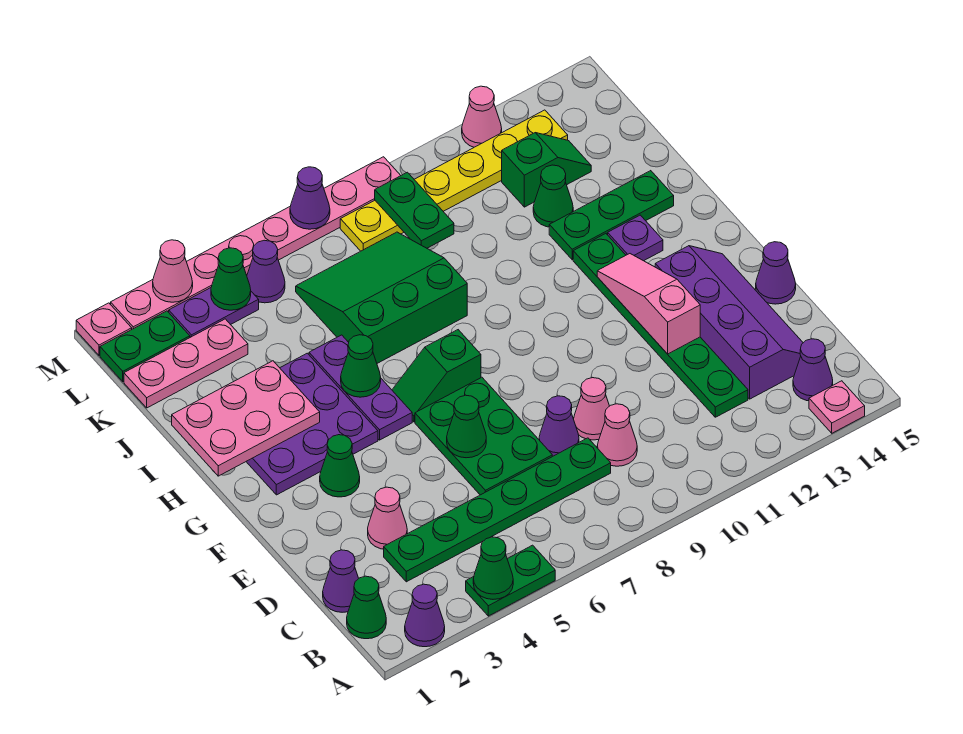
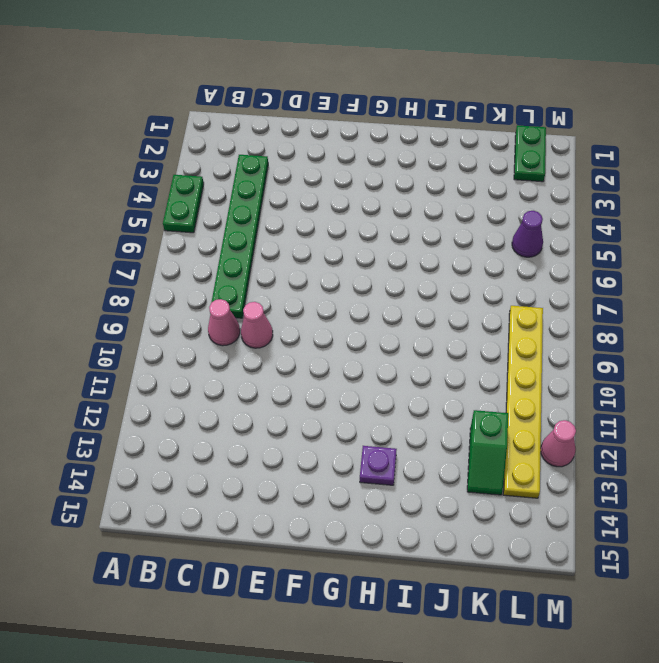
none -> purple cone A2 level 1
none -> pink plate A14 level 1
none -> green cone B1 level 1
none -> purple cone B14 level 1

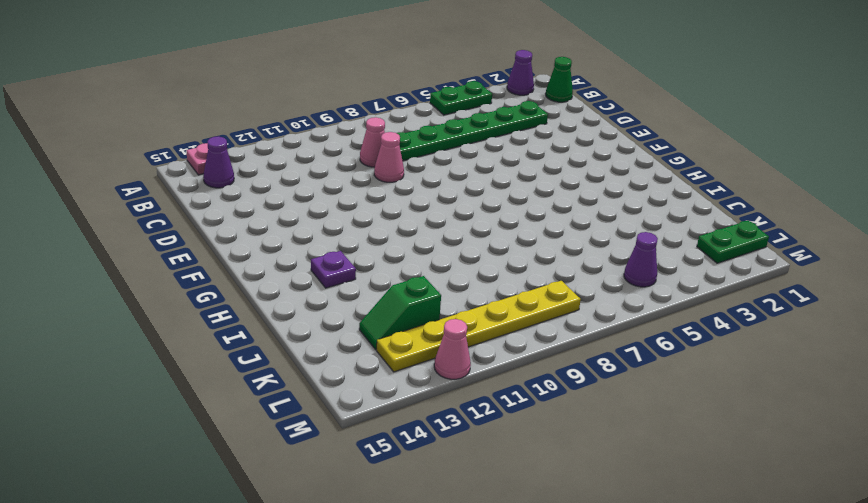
none -> purple cone C1 level 1
none -> green plate C12:H12 level 1
none -> purple slope C13:F14 level 1 top 13
none -> pink cone D3 level 1

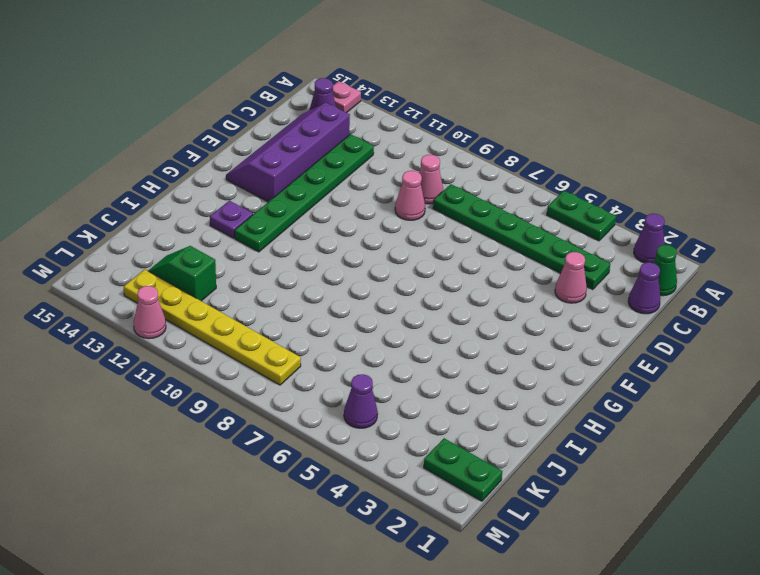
none -> green plate D6:F7 level 1
none -> purple cone D8 level 1
none -> purple cone E15 level 1
none -> green cone F3 level 1

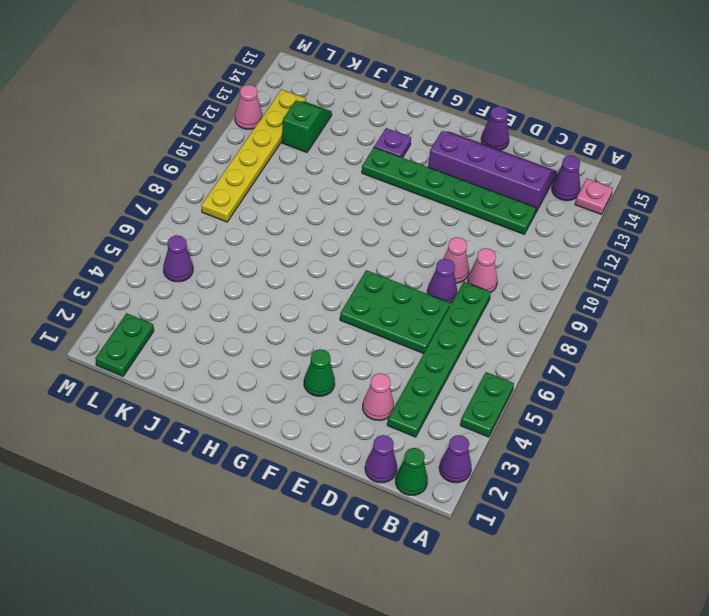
none -> purple plate G2:I4 level 1
none -> purple plate G5:I5 level 1
none -> green slope G6:G7 level 1 top 7
none -> green slope I6:K8 level 1 top I

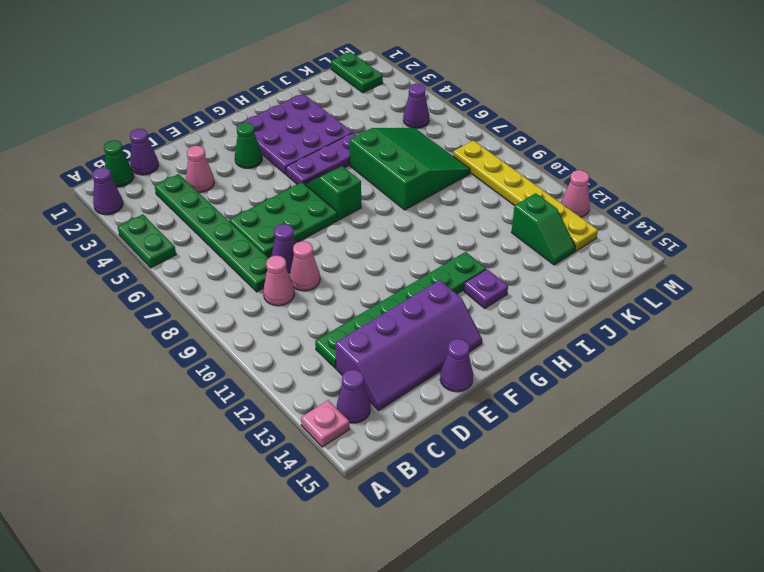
none -> green plate I12:I14 level 1
none -> green cone J12 level 1
none -> pink plate K1:K3 level 1
none -> purple plate L3:L4 level 1

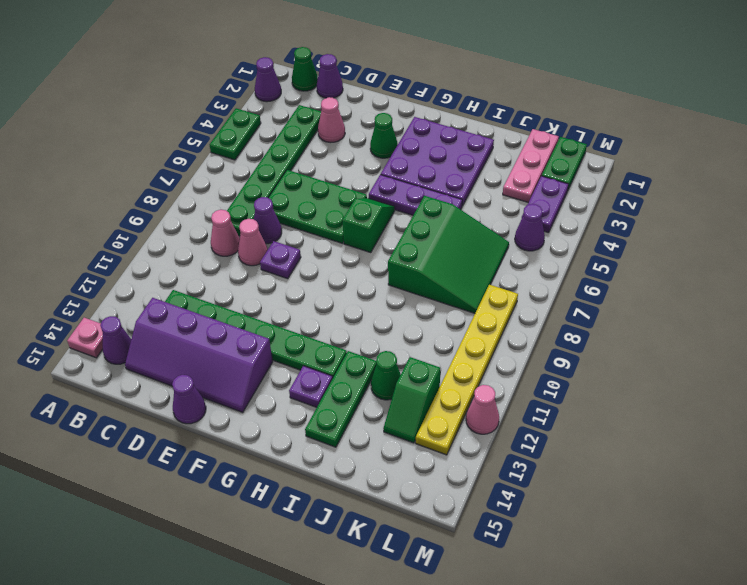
purple plate E9 level 1 -> none
none -> pink plate M1 level 1
none -> pink plate M2:M9 level 1
none -> green cone A4 level 2
none -> green cone E6 level 2

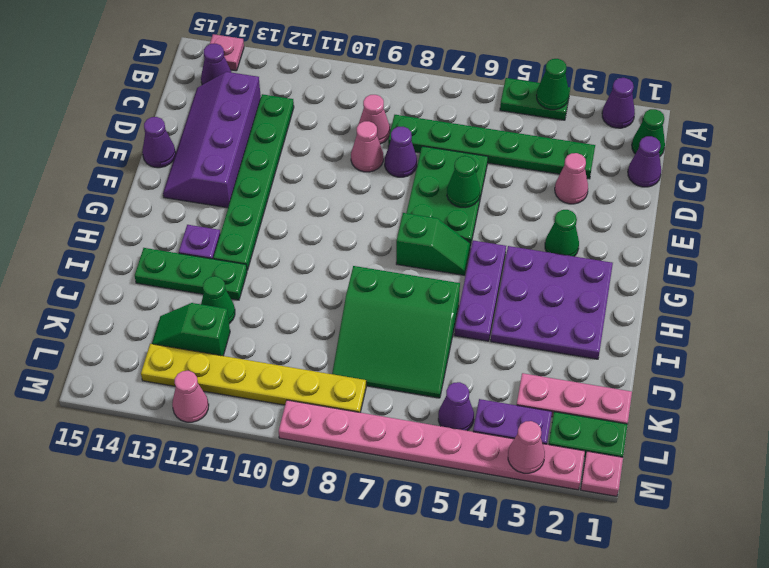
none -> pink slope E12:G12 level 2 top E
none -> pink plate H1:I3 level 2
none -> green cone H5 level 2
none -> green plate K9:L9 level 2

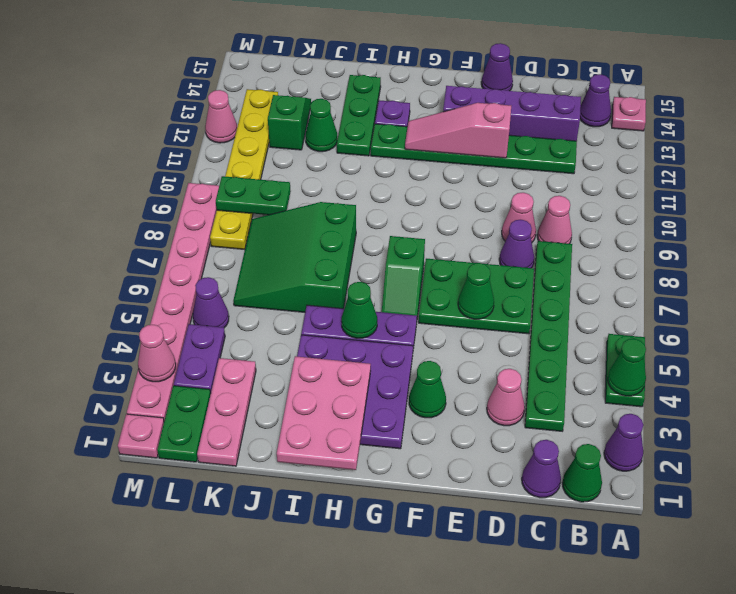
none -> green cone L4 level 2
none -> purple cone M7 level 2

